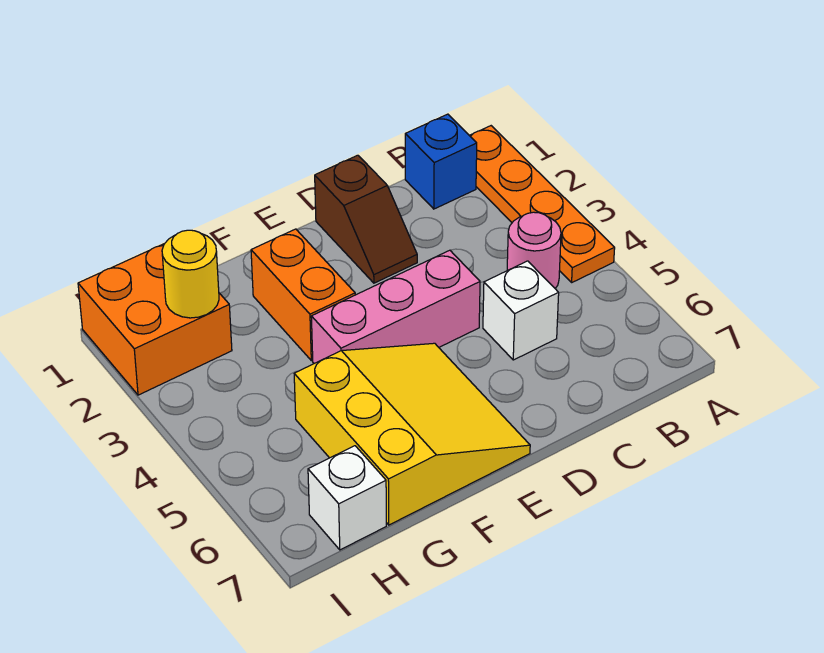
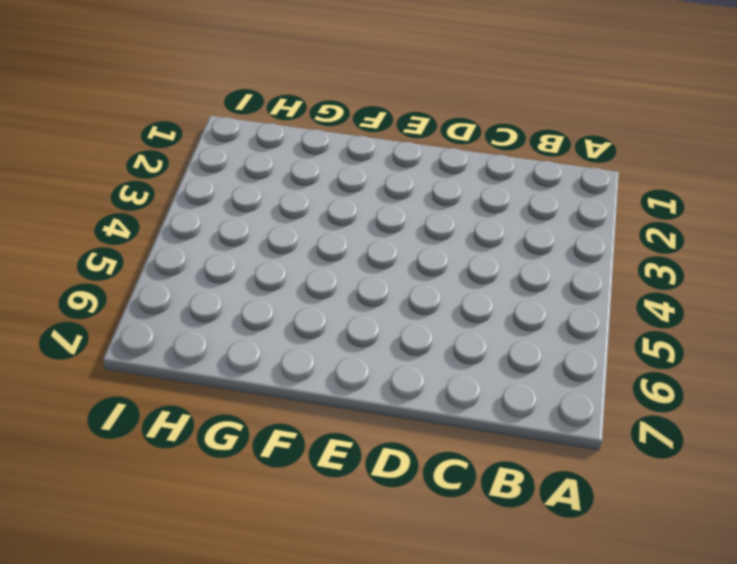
none -> orange plate A1:A4 level 1
none -> blue brick B1 level 1

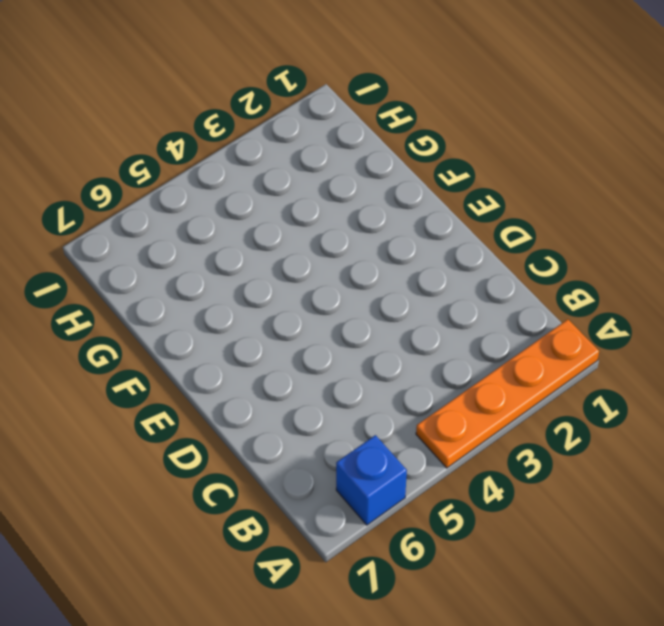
blue brick A6 level 1 -> blue brick B1 level 1
none -> pink round brick B4 level 1
none -> white brick C5 level 1

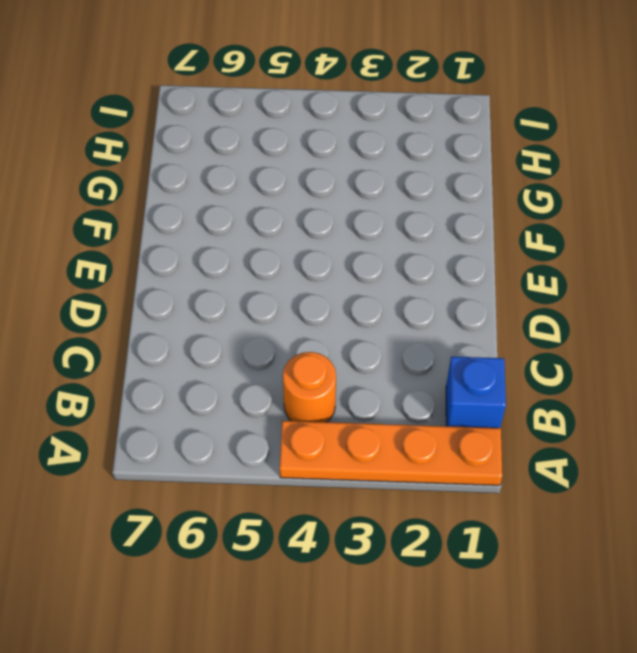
orange round brick B4 level 1 -> pink round brick B4 level 1
none -> white brick C5 level 1
none -> brown slope D1:D2 level 1 top 1

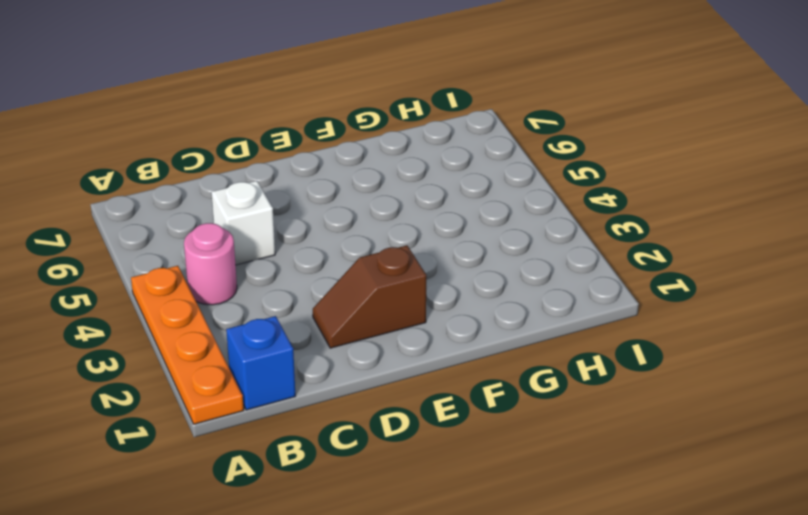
brown slope D2:E2 level 1 top E -> brown slope D1:D2 level 1 top 1
none -> pink brick D4:F4 level 1
none -> yellow slope E5:G7 level 1 top G

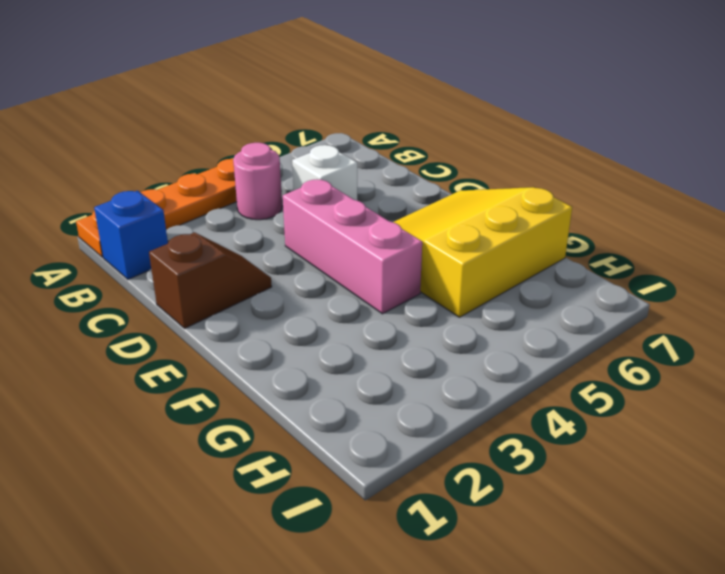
none -> orange brick F2:F3 level 1
none -> orange brick H1:I2 level 1

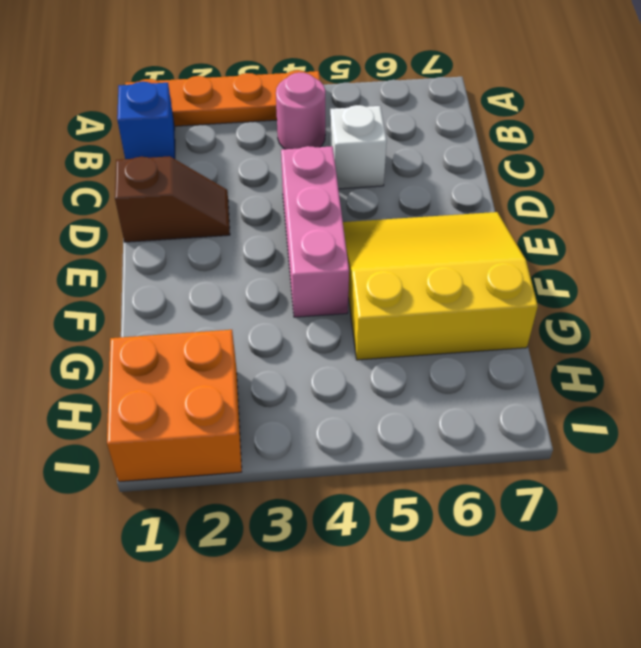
none -> orange brick F2:F3 level 1
none -> white brick H7 level 1

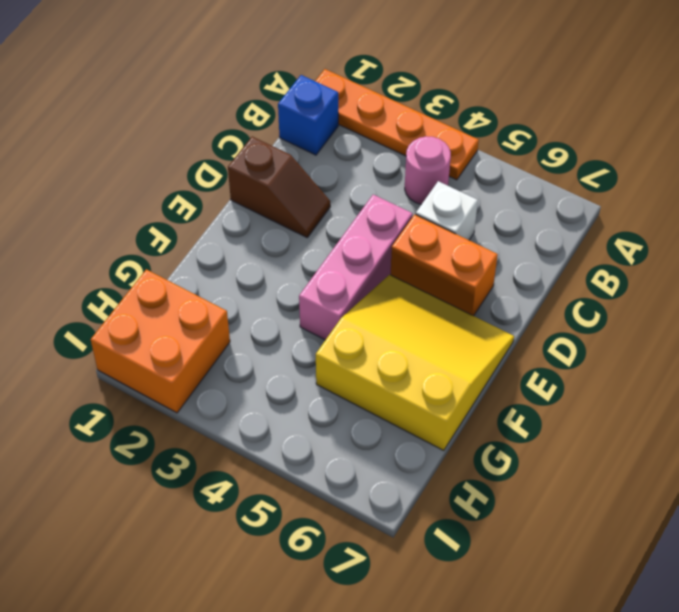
orange brick D5:D6 level 1 -> orange brick F2:F3 level 1
none -> white brick H7 level 1
none -> yellow round brick H2 level 2

